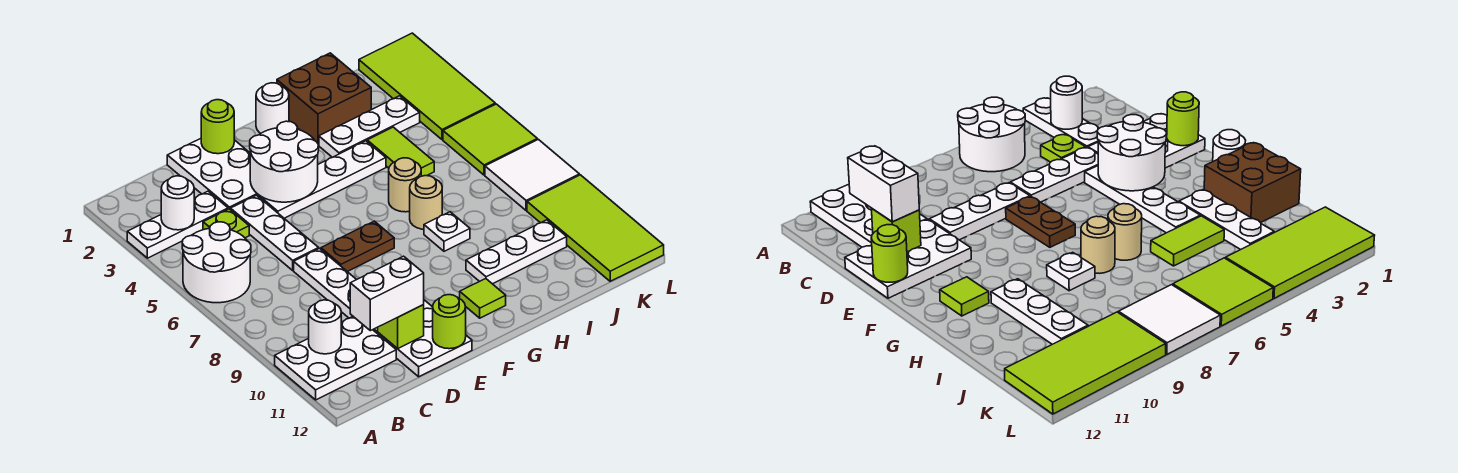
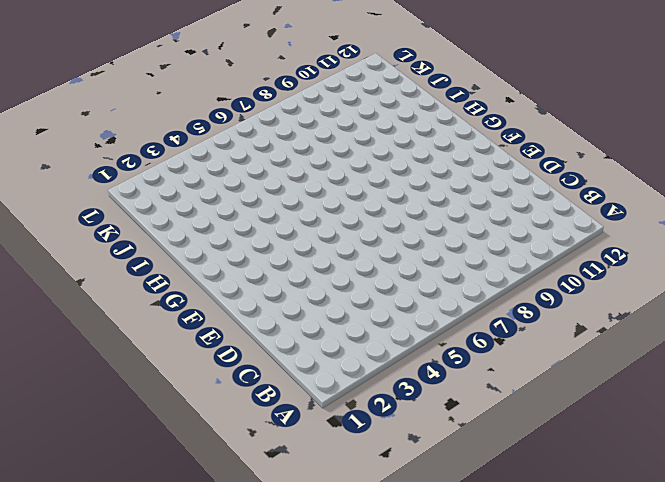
none -> white plate A3:C3 level 1
none -> white round brick A5:B6 level 1
none -> white plate A10:C11 level 1
none -> lime plate C4 level 1

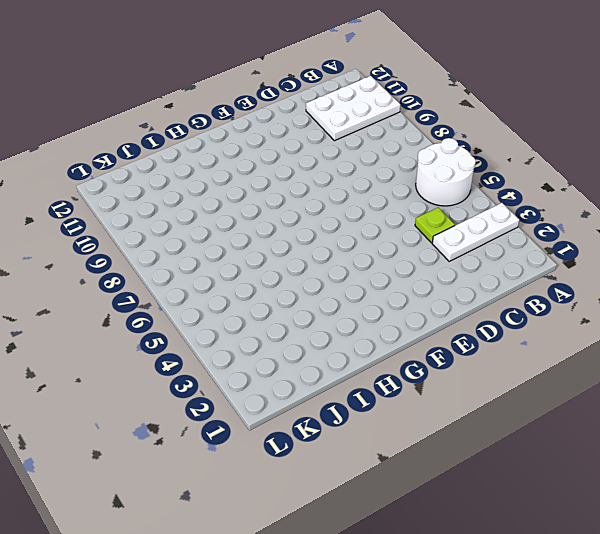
none -> white plate D1:E3 level 1
none -> white plate D4:D6 level 1
none -> white plate D7:D9 level 1
none -> white plate D10:E12 level 1

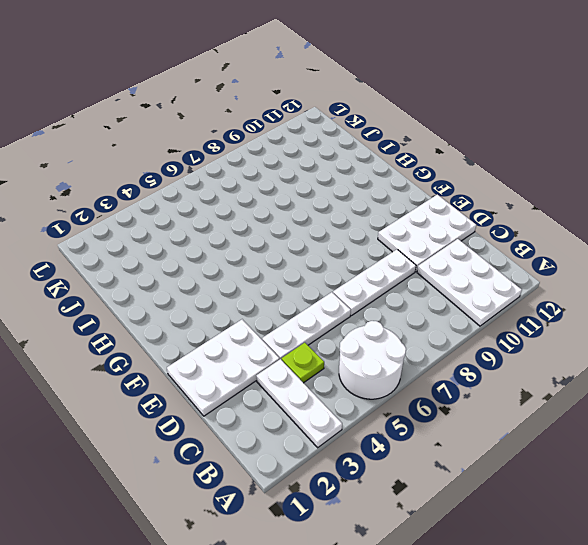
none -> white plate E4:H4 level 1
none -> brown plate E7:F7 level 1
none -> white round brick G1 level 1
none -> lime tile G11 level 1

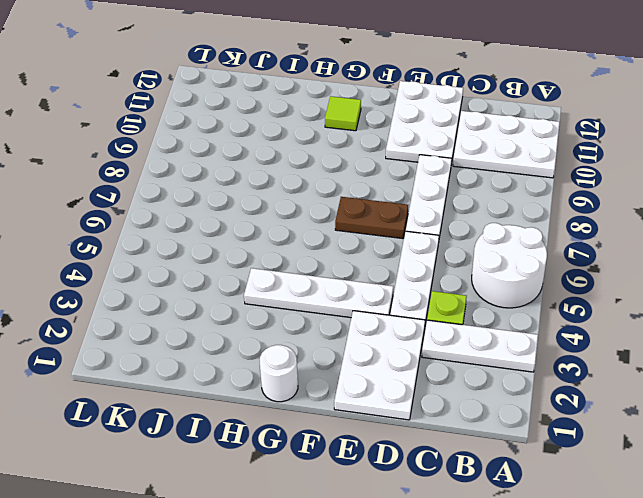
none -> brown brick H1:I2 level 1
none -> white plate H3:J3 level 1
none -> tan round brick H6 level 1
none -> tan round brick H7 level 1

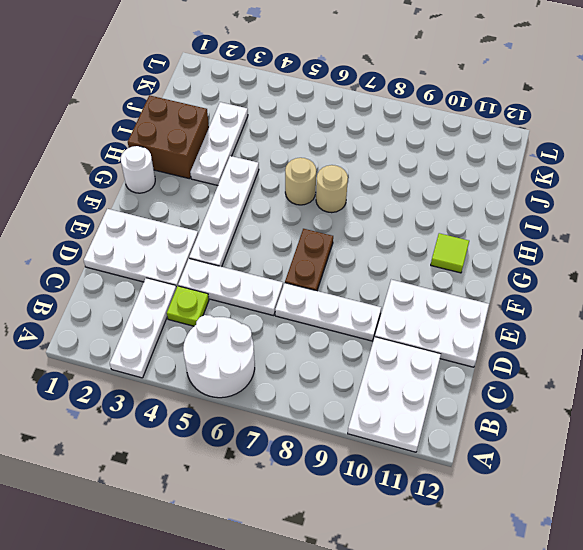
none -> white plate H8 level 1
none -> white plate H10:J10 level 1
none -> lime tile I4:I5 level 1
none -> lime tile K1:L4 level 1

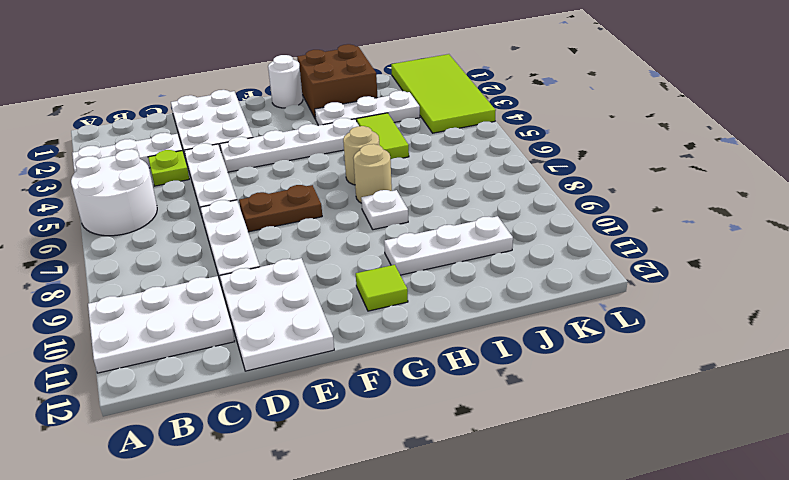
none -> lime tile K5:L6 level 1
none -> white tile K7:L8 level 1
none -> lime tile K9:L12 level 1
none -> white round brick B3 level 2

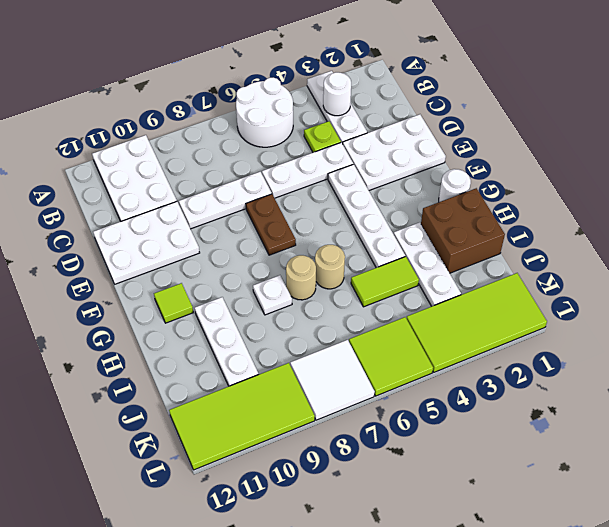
none -> white round brick B10 level 2
none -> lime brick D11 level 2
none -> lime round brick E1 level 2
none -> white round brick E3:F4 level 2

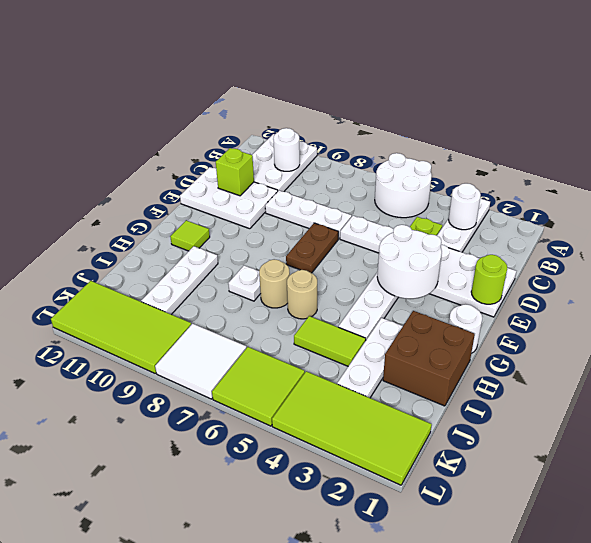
none -> lime round brick E12 level 2
none -> white brick C11:D11 level 3

